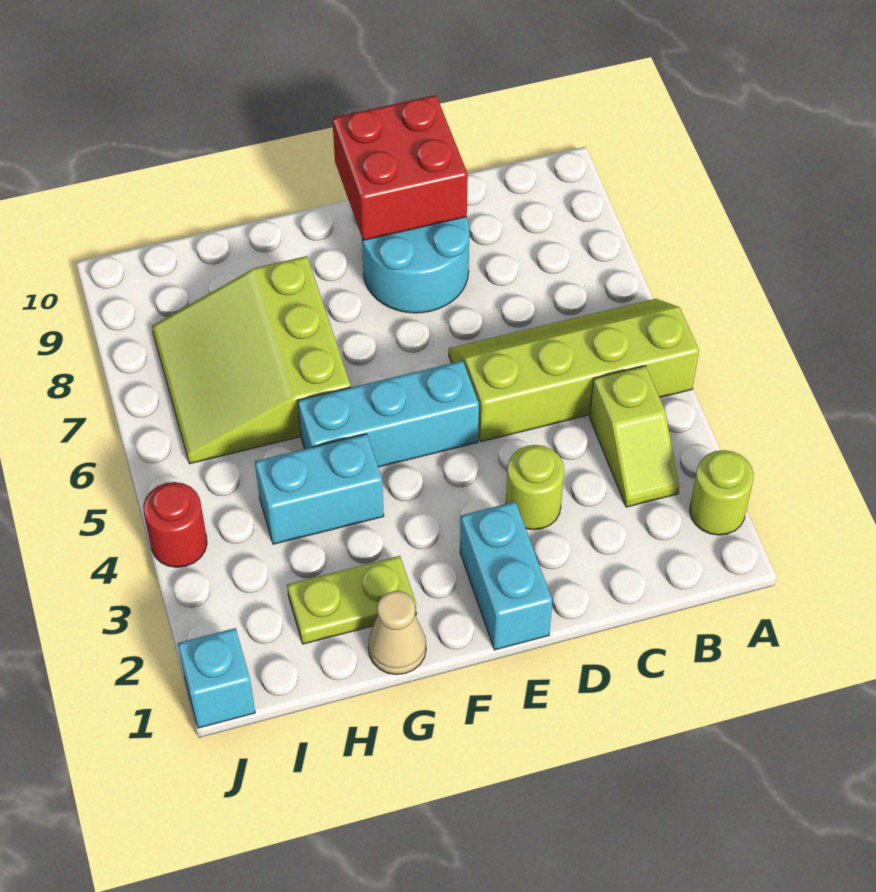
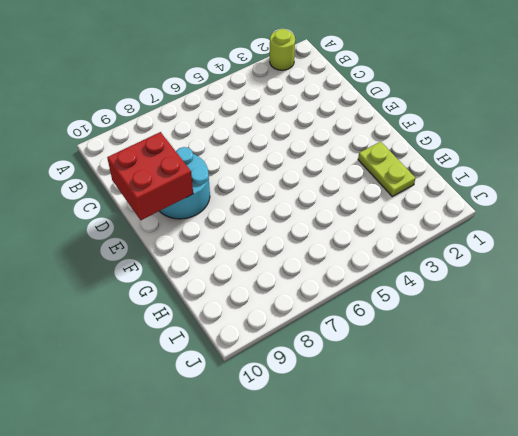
none -> lime slope A5:D6 level 1 top 5
none -> lime slope B3:B4 level 1 top 4
none -> lime round brick D3 level 1

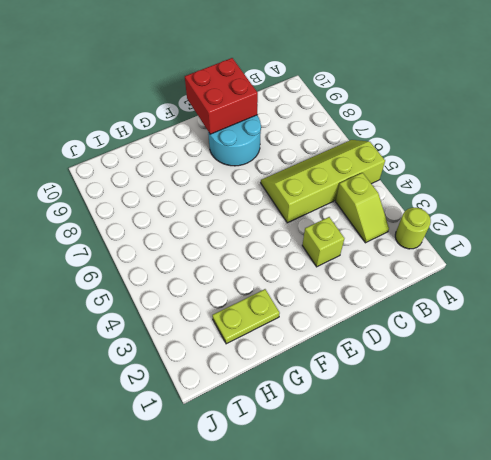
lime brick D3 level 1 -> lime round brick D3 level 1
none -> cyan brick E1:E2 level 1
none -> cyan brick E5:G5 level 1
none -> tan cone G1 level 1

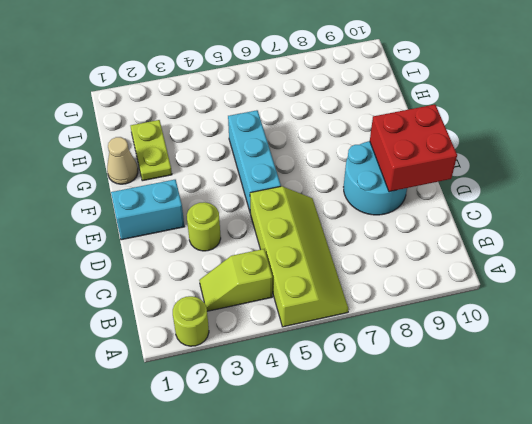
none -> cyan brick G4:H4 level 1
none -> lime slope G6:I8 level 1 top G
none -> cyan brick J1 level 1

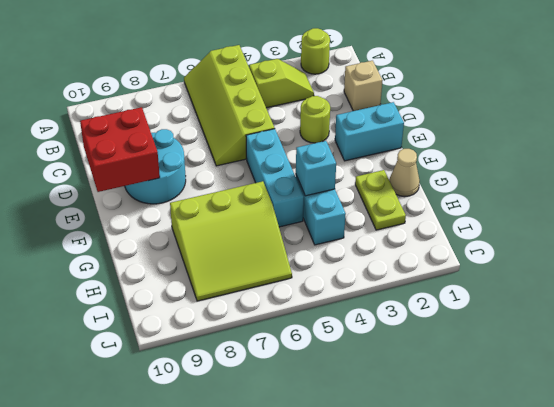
tan brick C1 level 1 -> none
cyan brick G4 level 2 -> cyan brick J1 level 1
none -> red round brick J4 level 1

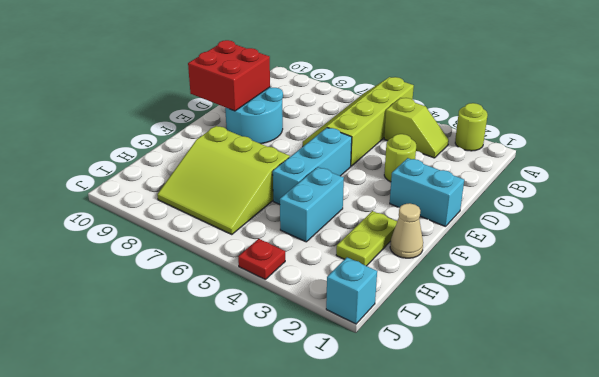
red plate J4 level 1 -> red round brick J4 level 1

